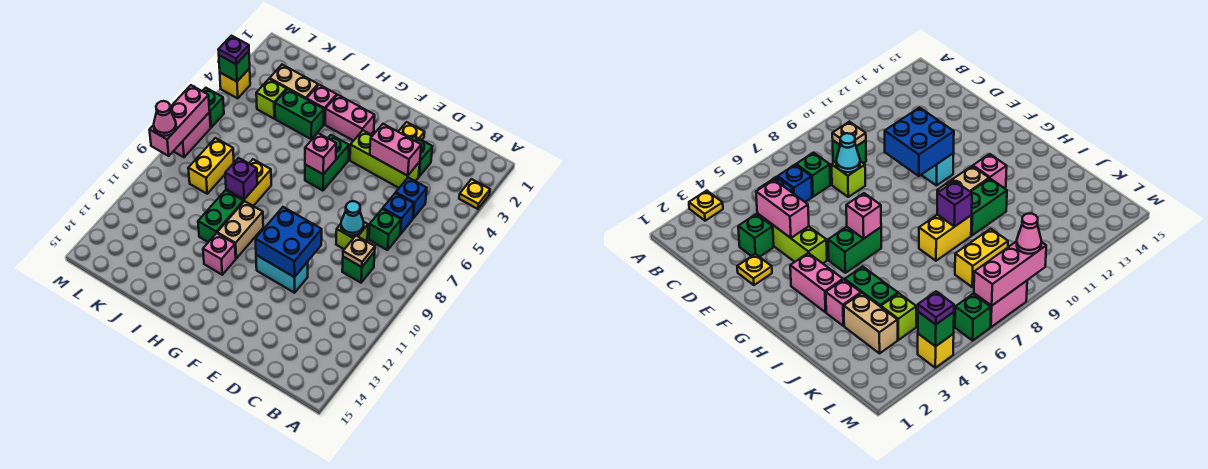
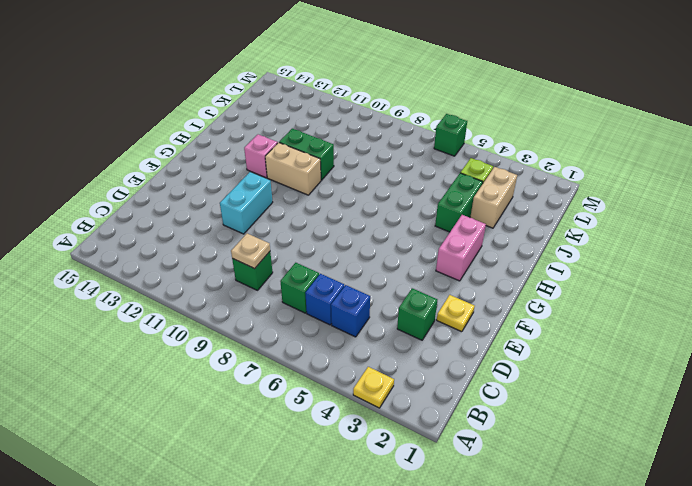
none -> lime brick D4:F4 level 1
none -> lime brick D8 level 1
none -> green brick G5:G6 level 1
none -> pink brick I3 level 1

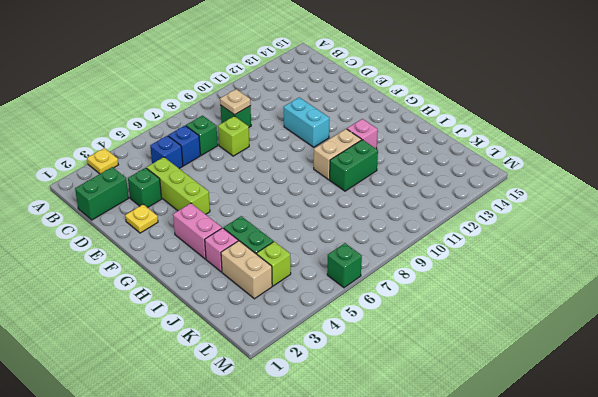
green brick C1:C2 level 1 -> green brick G5:G6 level 1
none -> yellow brick I8:I9 level 1
none -> yellow brick K8:K9 level 1
none -> yellow brick M4 level 1
none -> pink brick M7:M8 level 1

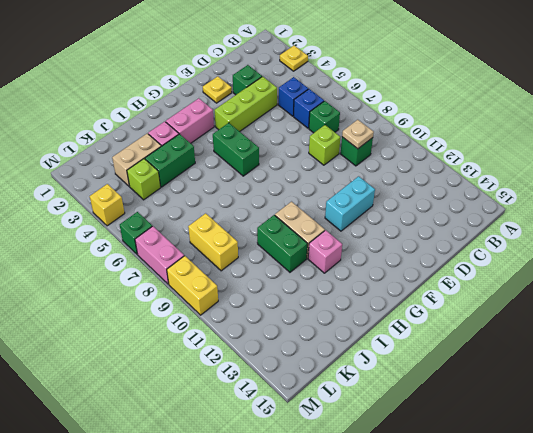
yellow brick M9:M10 level 1 -> yellow brick I8:I9 level 1
none -> pink brick D4:E4 level 2
none -> cyan cone D8 level 2
none -> blue brick E10:F11 level 2
none -> pink brick G6 level 2

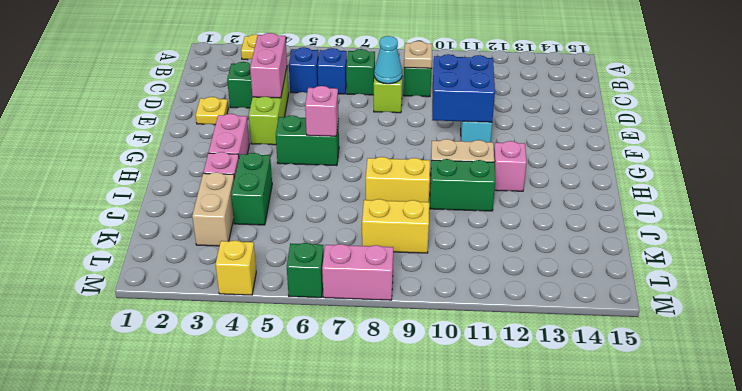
none -> lime brick K4 level 1
none -> purple brick I9 level 2
none -> green brick M4 level 2
none -> pink brick M7:M9 level 2

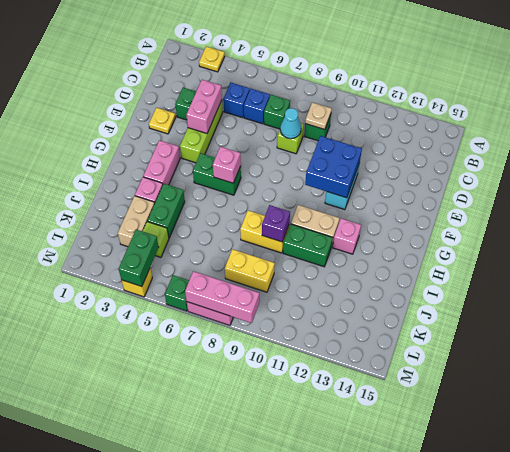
green brick L4:M4 level 2 -> green brick M4 level 2
none -> purple plate M4 level 3
none -> pink cone M9 level 3

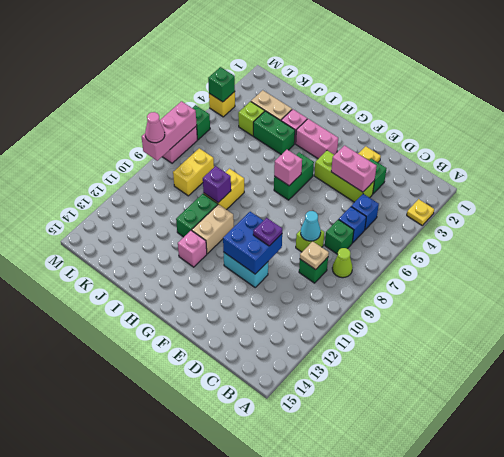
lime cone B8 level 1 -> none
purple plate E10 level 3 -> purple plate M4 level 3

